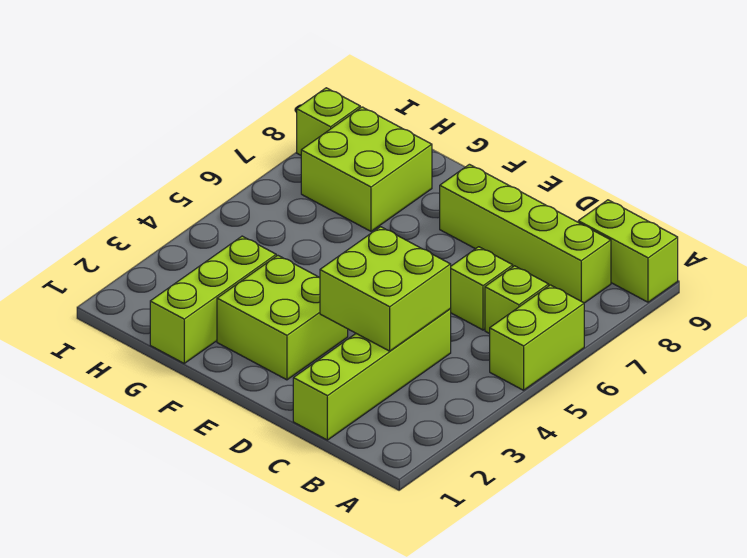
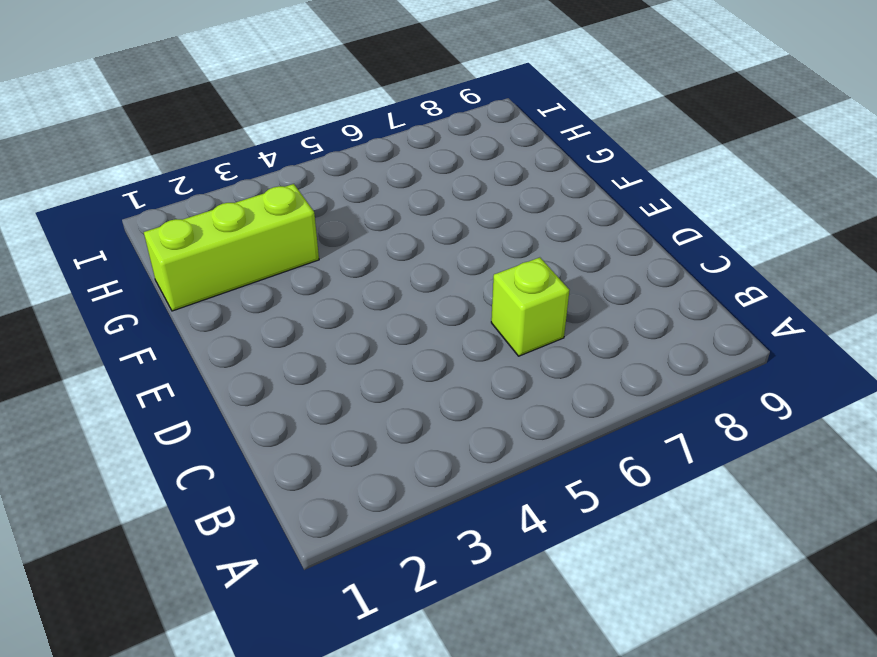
none -> lime brick A5:A6 level 1
none -> lime brick A9:B9 level 1

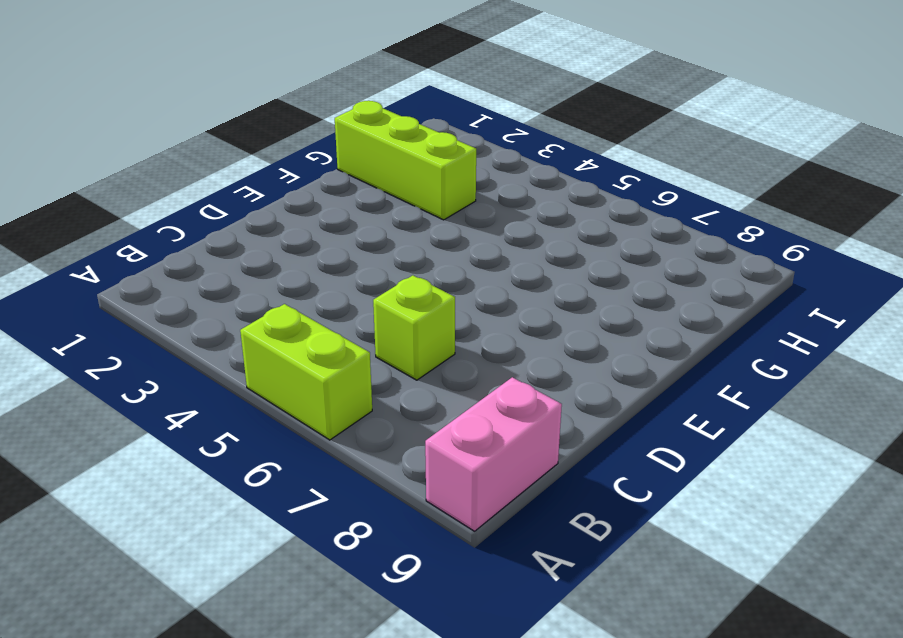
pink brick A9:B9 level 1 -> lime brick A9:B9 level 1
none -> lime brick B6 level 1
none -> lime brick B8:E8 level 1

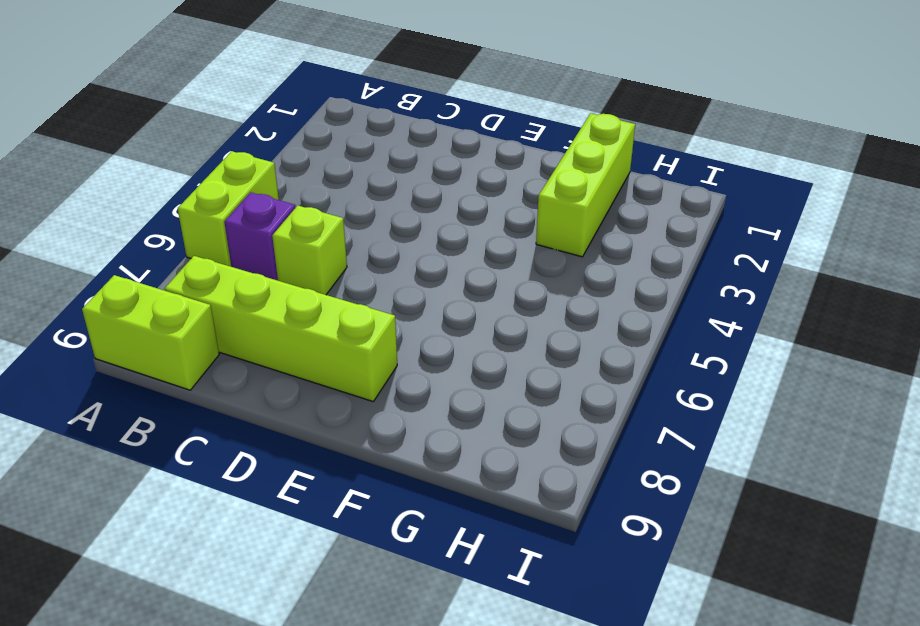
purple brick B6 level 1 -> lime brick B6 level 1
none -> lime brick C1:C4 level 1
none -> lime brick E2:F3 level 1

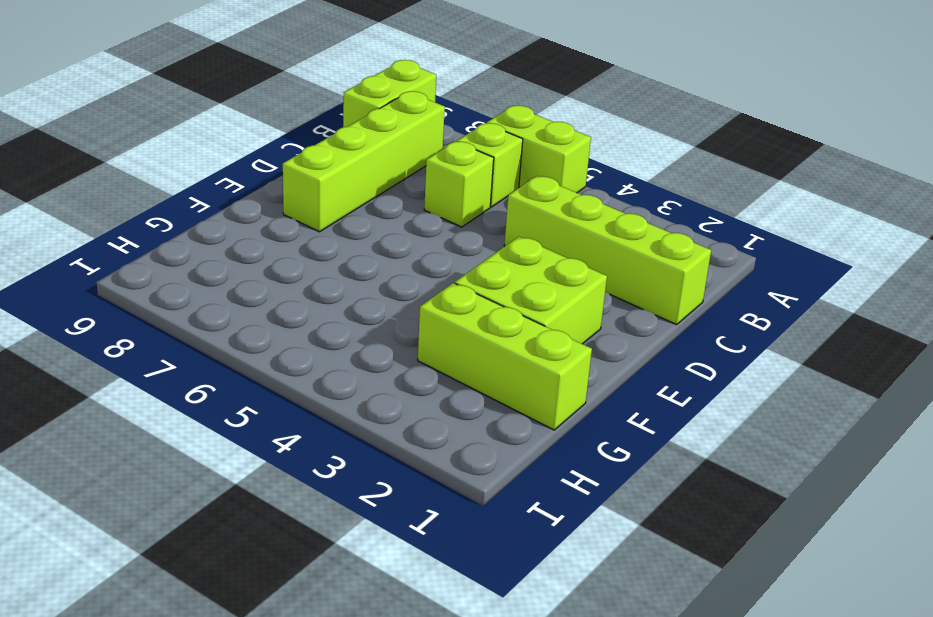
none -> lime brick G7:H8 level 1
none -> lime brick I8 level 1

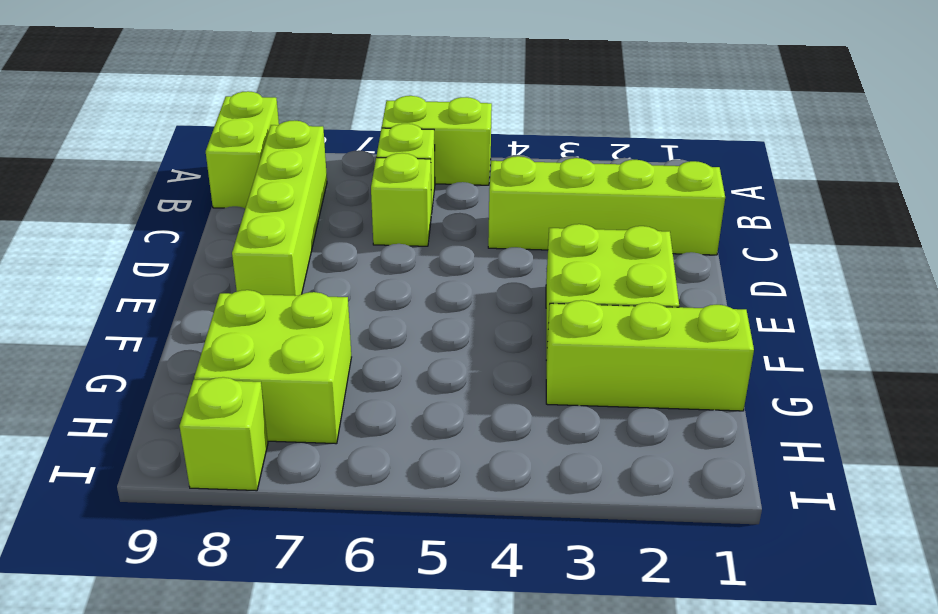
none -> lime brick C3:D4 level 2

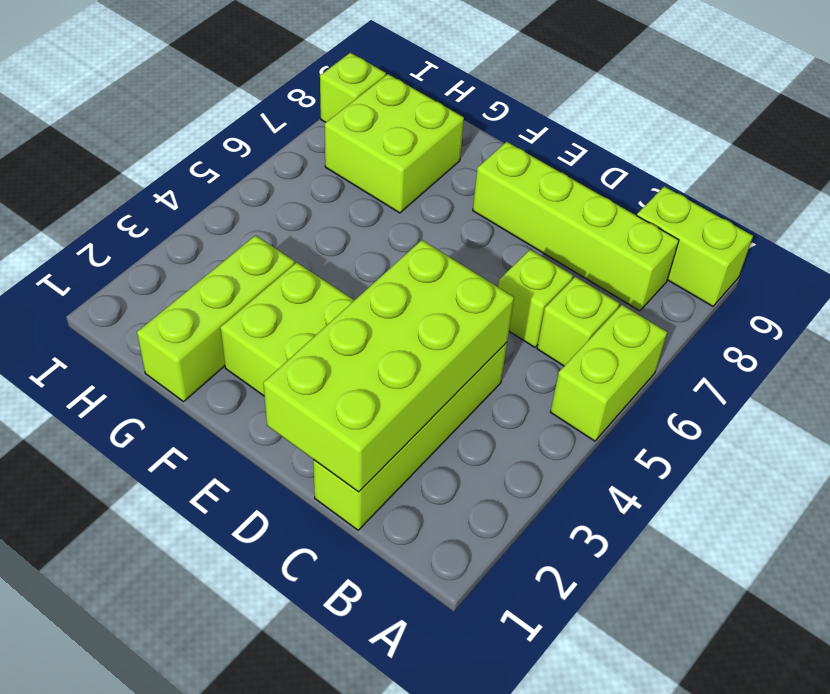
lime brick C1:D4 level 2 -> lime brick C3:D4 level 2

